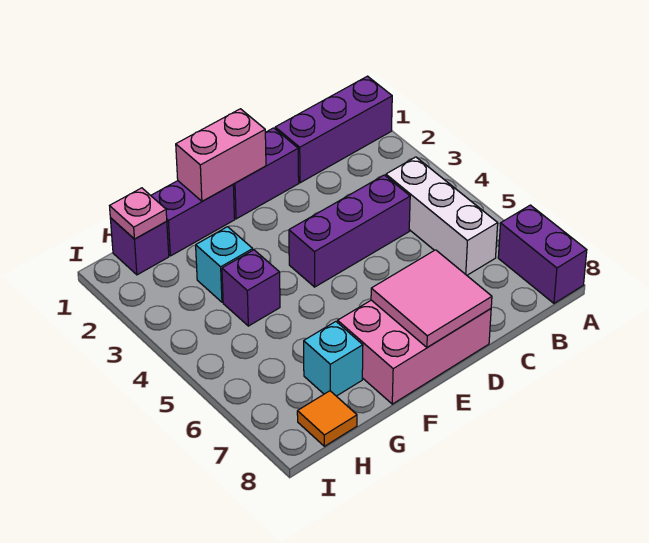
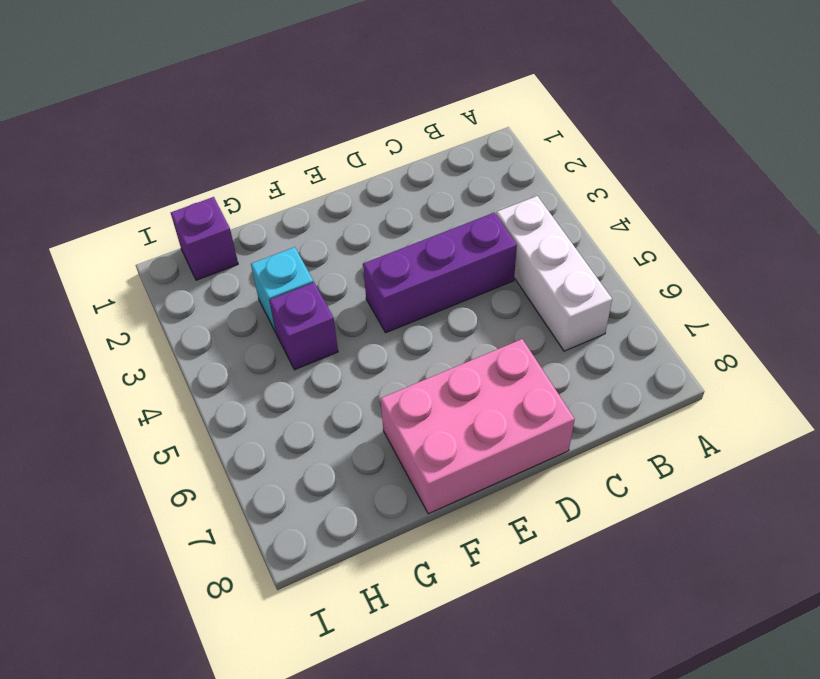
none -> purple brick A1:C1 level 1
none -> purple brick A7:A8 level 1
none -> purple brick D1:E1 level 1

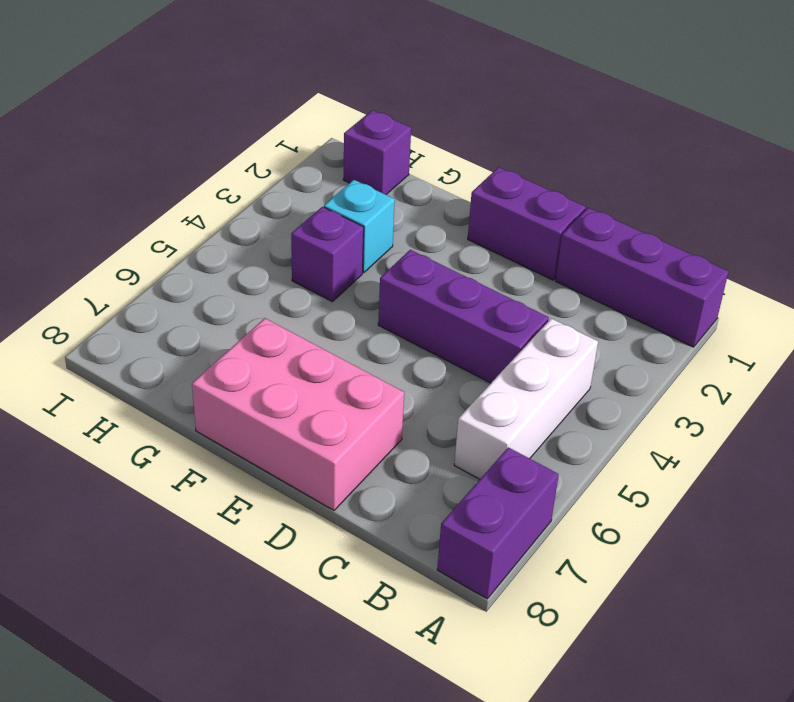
none -> purple brick F1:G1 level 1
none -> cyan brick G7 level 1
none -> orange tile H8 level 1

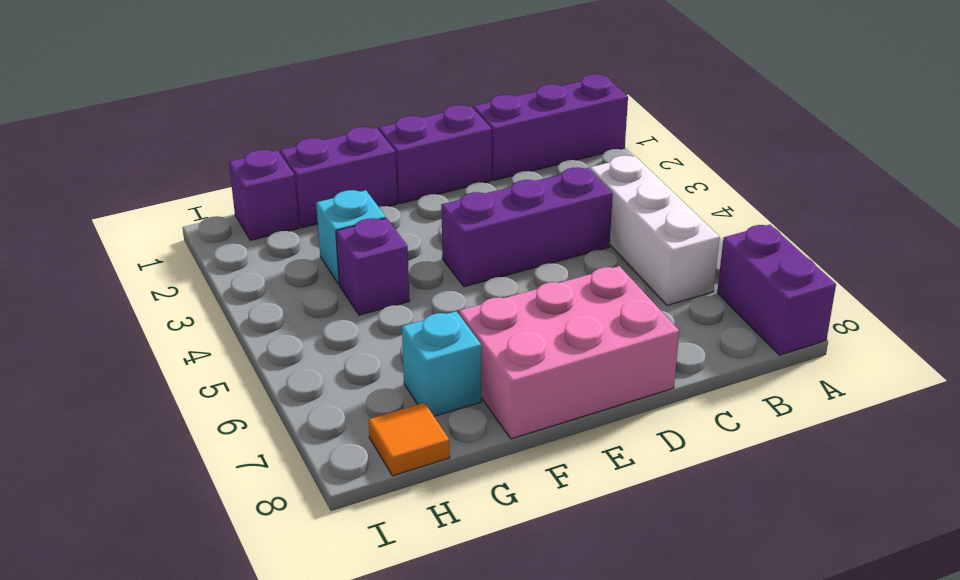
none -> pink tile D7:E8 level 2
none -> pink brick E1:F1 level 2
none -> pink plate H1 level 2

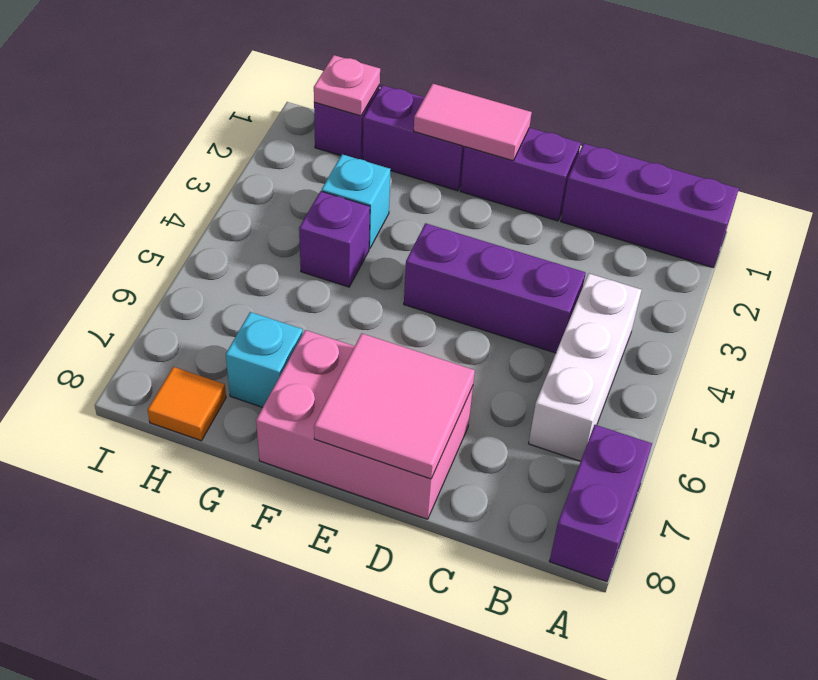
pink tile E1:F1 level 2 -> pink brick E1:F1 level 2

